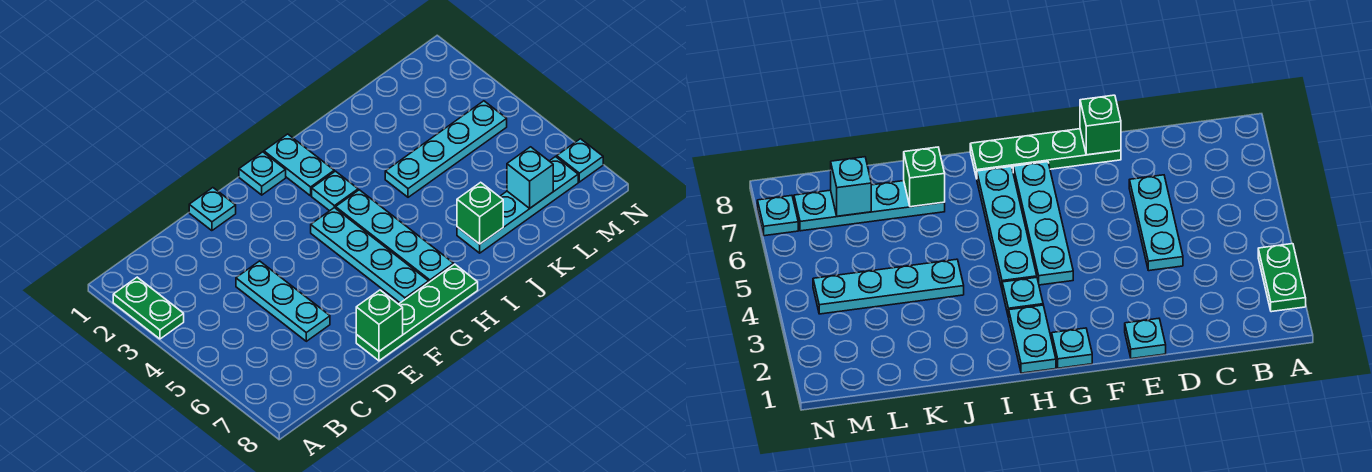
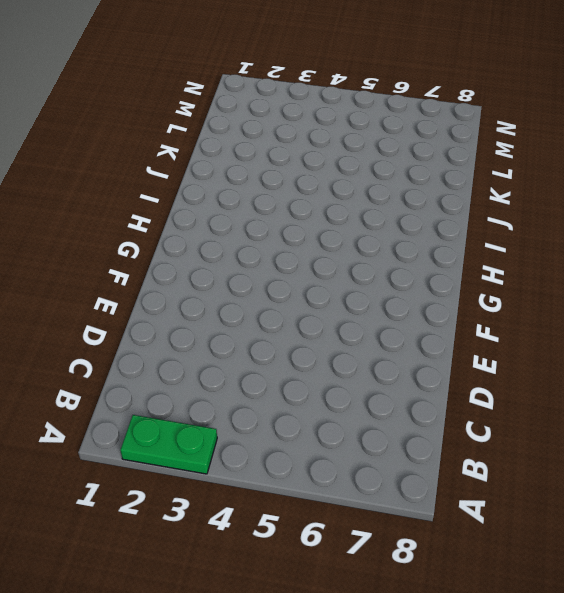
none -> cyan plate D4:D6 level 1
none -> cyan plate E1 level 1
none -> green plate E8:H8 level 1

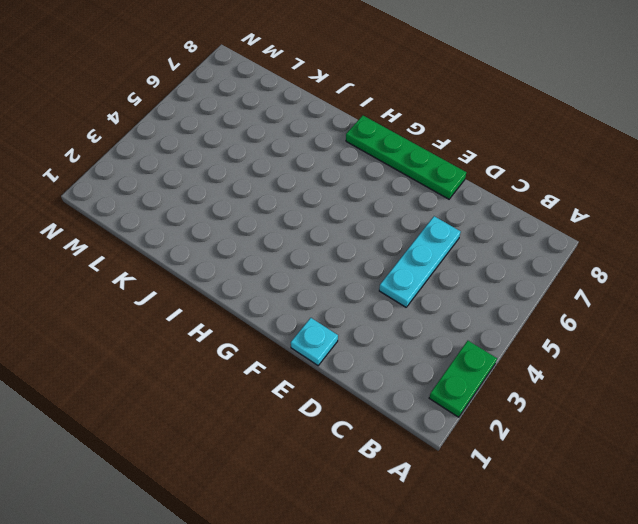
none -> cyan plate G1 level 1
none -> cyan plate G4:G7 level 1
none -> cyan plate H1:H2 level 1

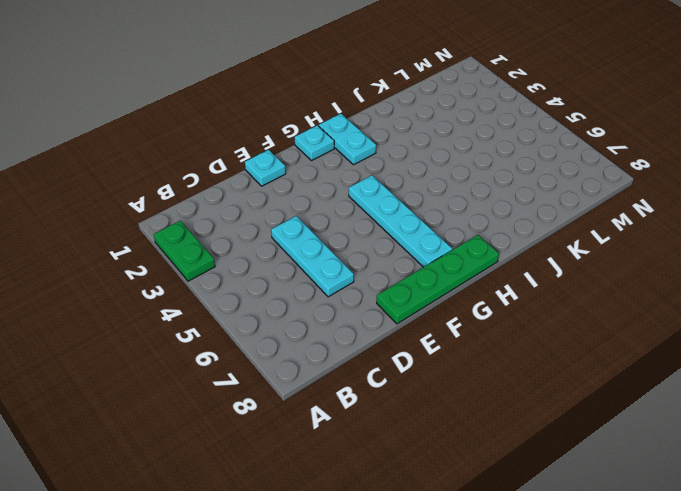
none -> cyan plate H3 level 1
none -> cyan plate H4:H7 level 1
none -> cyan plate J4:M4 level 1

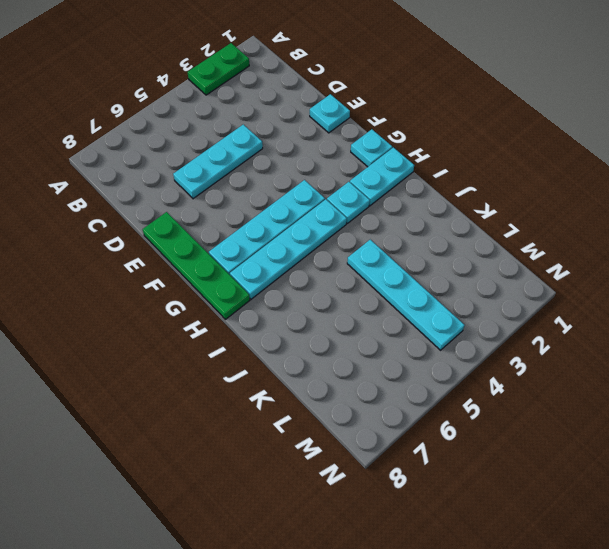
none -> cyan plate J7:M7 level 1
none -> cyan plate N7 level 1
none -> green brick E8 level 2

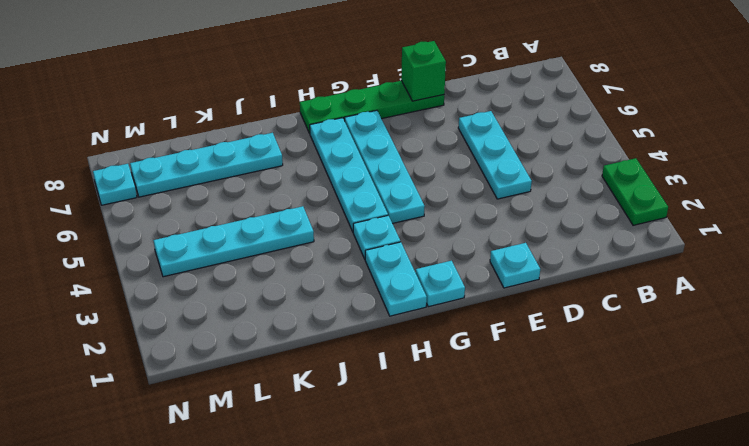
none -> green brick J7 level 2
none -> cyan brick L7 level 2

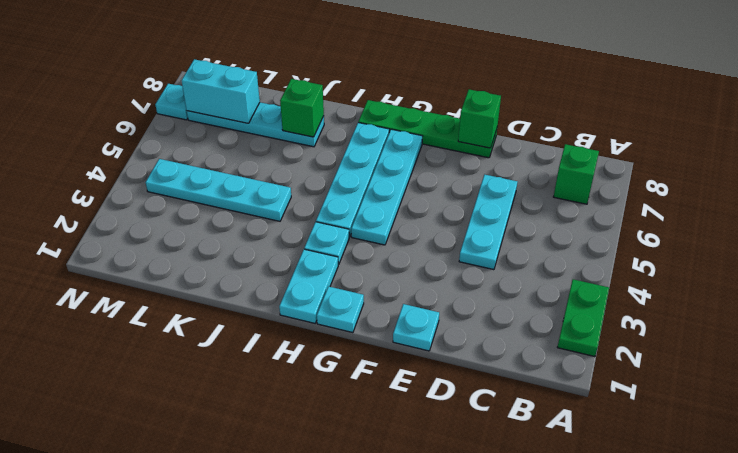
green brick B7 level 1 -> none
cyan brick L7:M7 level 2 -> cyan brick L7 level 2

